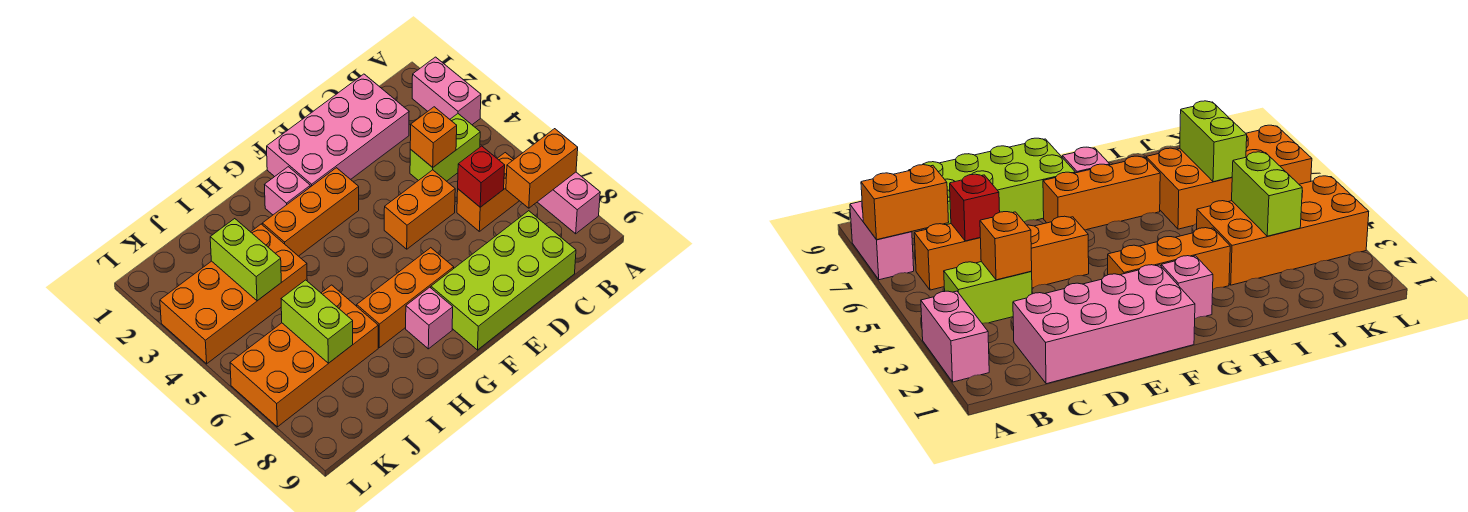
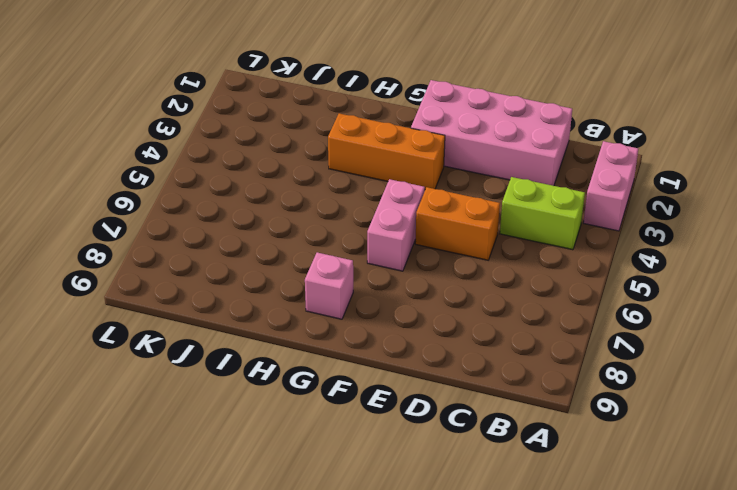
pink brick F5:F6 level 1 -> pink brick A7:A8 level 1
none -> orange brick B6:C6 level 1
none -> lime brick C8:F9 level 1
none -> orange brick F7:H7 level 1

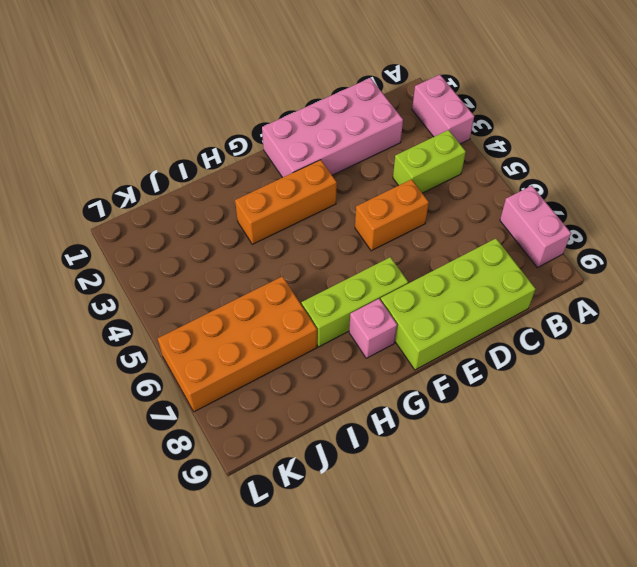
lime brick F7:H7 level 1 -> orange brick F7:H7 level 1
none -> orange brick B6:C6 level 1
none -> pink brick G2 level 1
none -> orange brick I3:L4 level 1

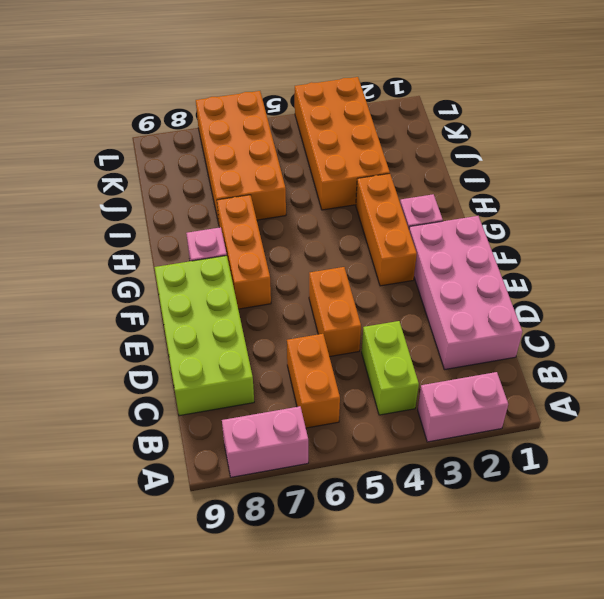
none -> orange brick A7:B7 level 2
none -> orange brick C4 level 2
none -> red brick C6 level 2

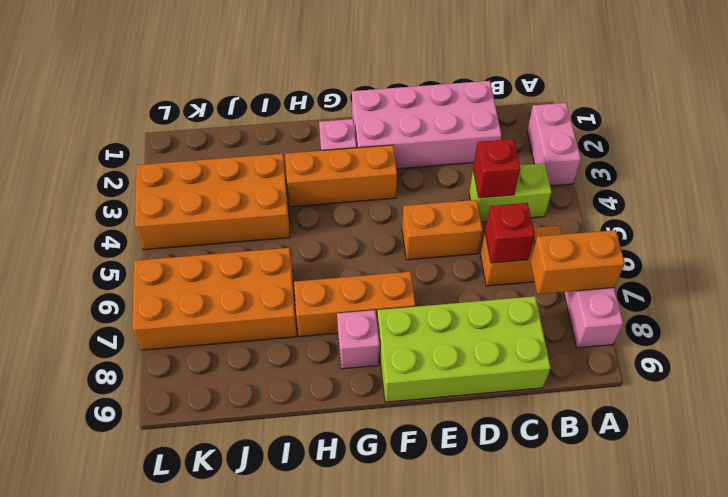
red brick C4 level 2 -> orange brick C4 level 2
none -> lime brick J3:J4 level 2
none -> lime brick J6:J7 level 2

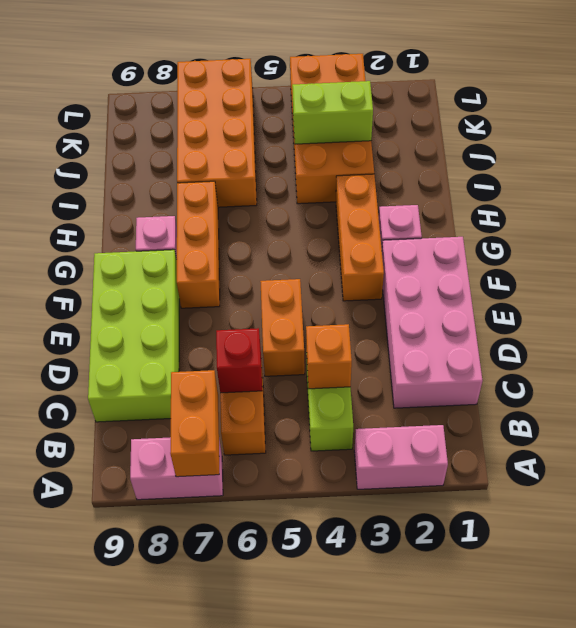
none -> lime brick J6:J7 level 2

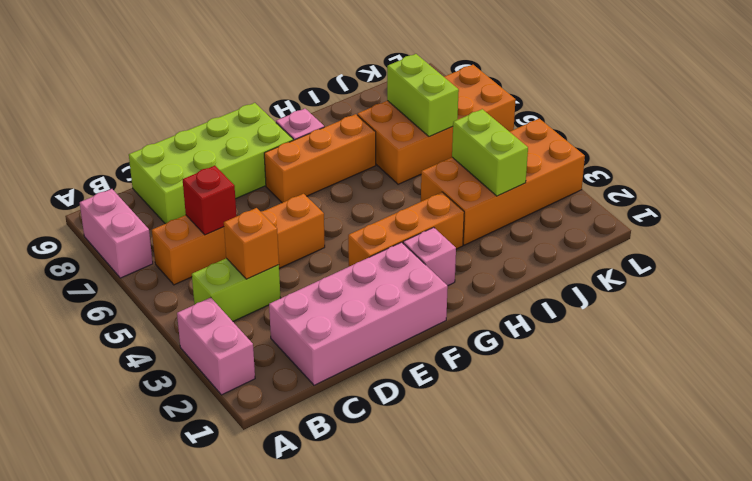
none -> orange brick A7:B7 level 2

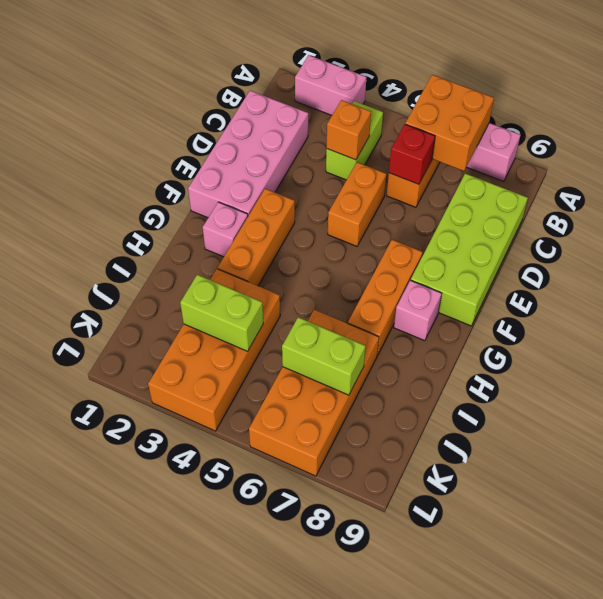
orange brick A6:B7 level 2 -> orange brick A7:B7 level 2

